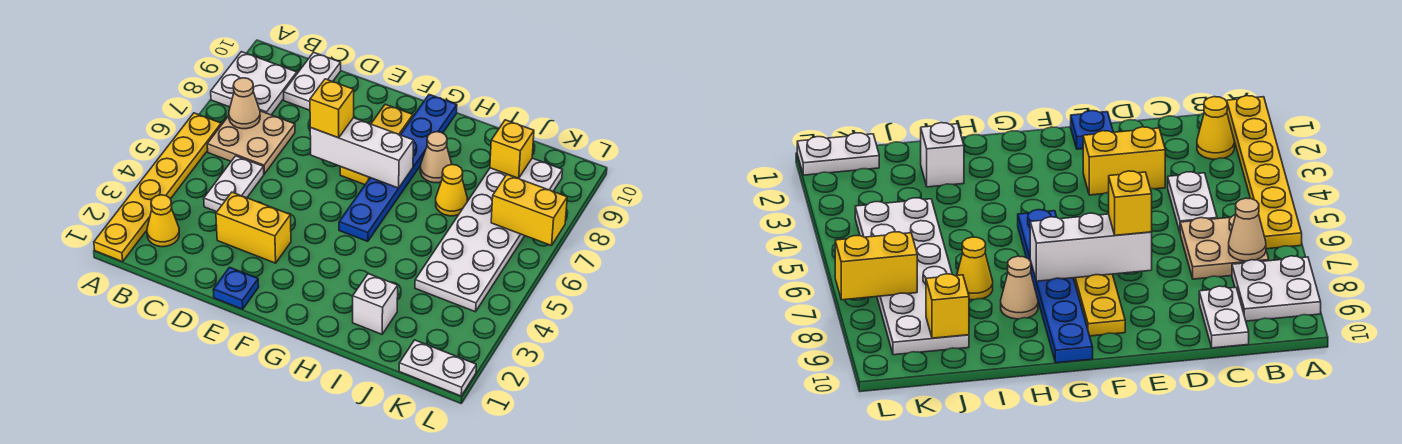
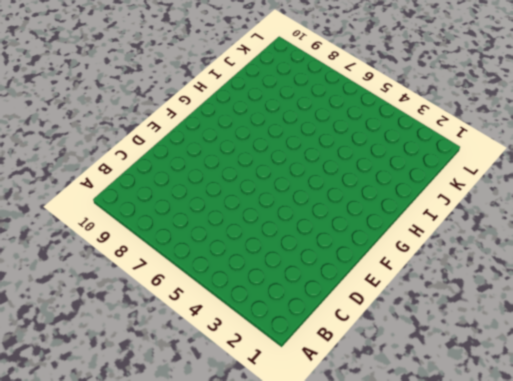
none -> yellow plate A1:A6 level 1
none -> white plate A8:B9 level 1
none -> yellow cone B2 level 1

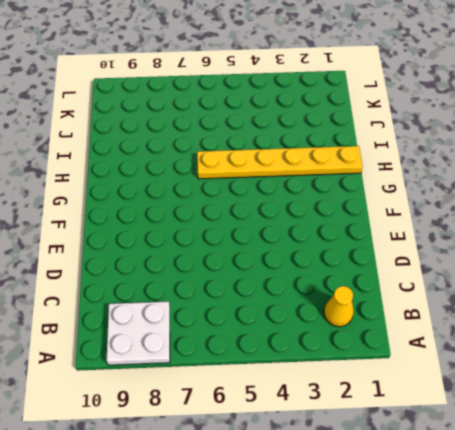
yellow plate H1:H6 level 1 -> yellow plate A1:A6 level 1
none -> tan plate B6:C7 level 1
none -> white plate C4:C5 level 1
none -> white plate C9:C10 level 1

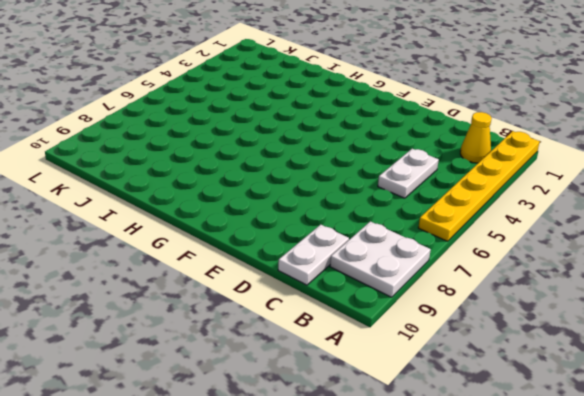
none -> tan plate B6:C7 level 1
none -> yellow brick D3:E3 level 1
none -> blue plate E1 level 1

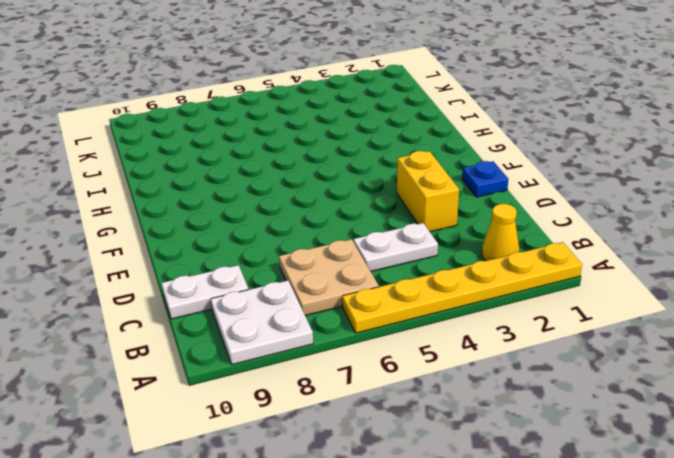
none -> yellow plate F7:F9 level 1
none -> blue plate G5:G10 level 1
none -> tan cone H8 level 1

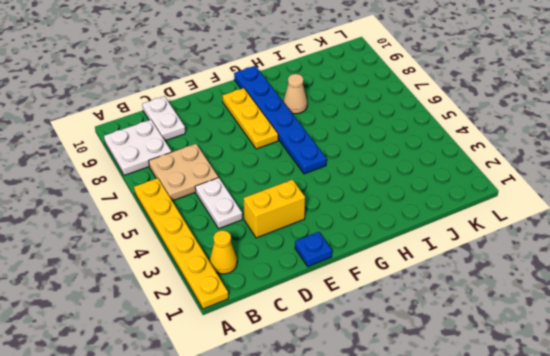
none -> white brick I2 level 1
none -> yellow cone I7 level 1
none -> white plate J4:K9 level 1

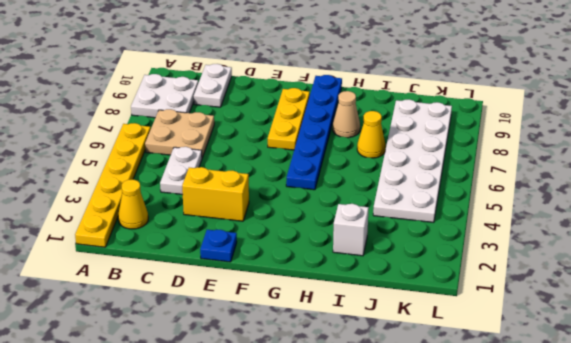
none -> white plate K1:L1 level 1
none -> tan cone B7 level 2
none -> white brick E7:G7 level 2

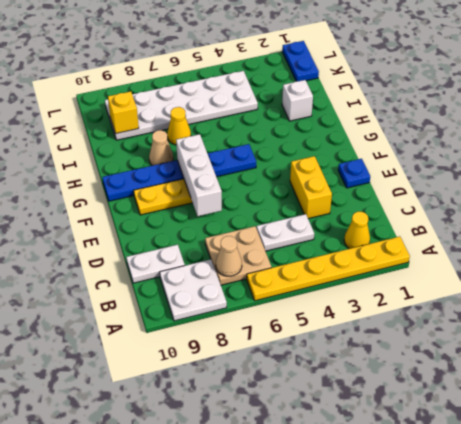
blue plate K1:L1 level 1 -> white plate K1:L1 level 1
none -> yellow brick K7:L7 level 2
none -> yellow brick E7 level 3

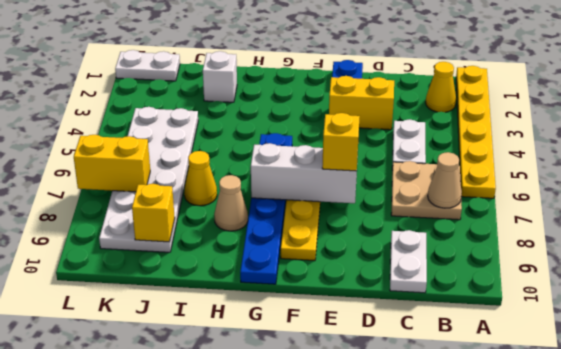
none -> white plate A8:B9 level 1

